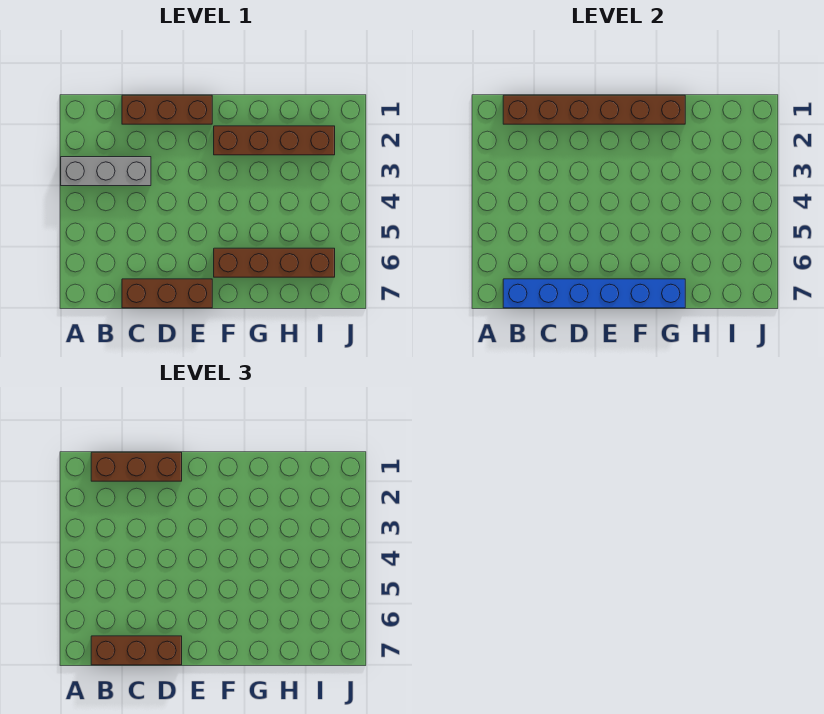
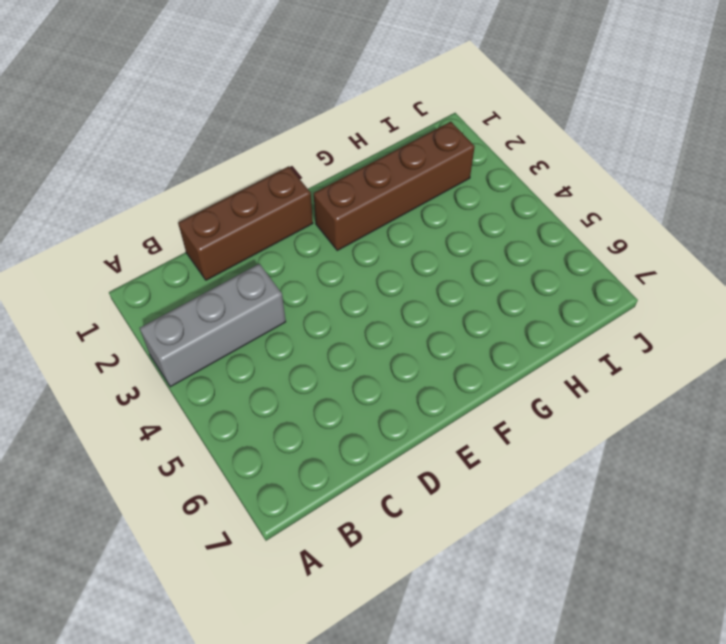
none -> brown brick C7:E7 level 1
none -> brown brick F6:I6 level 1

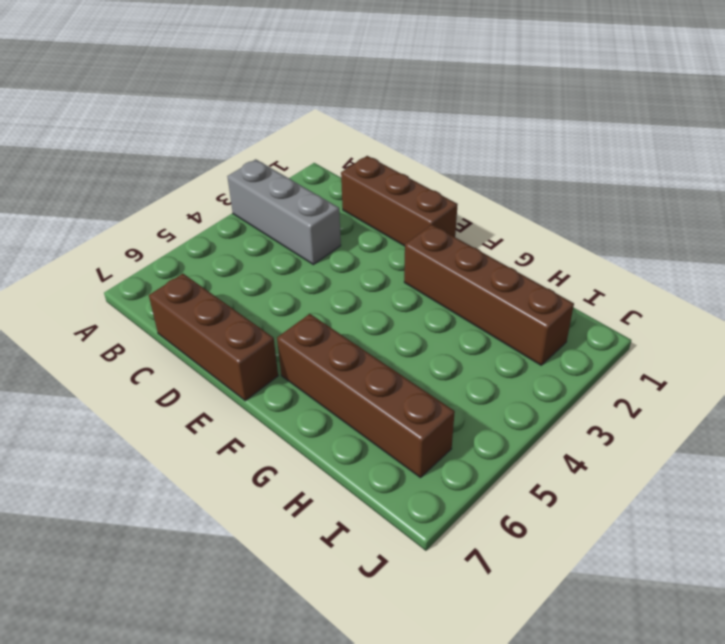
none -> brown brick B1:G1 level 2
none -> blue brick B7:G7 level 2

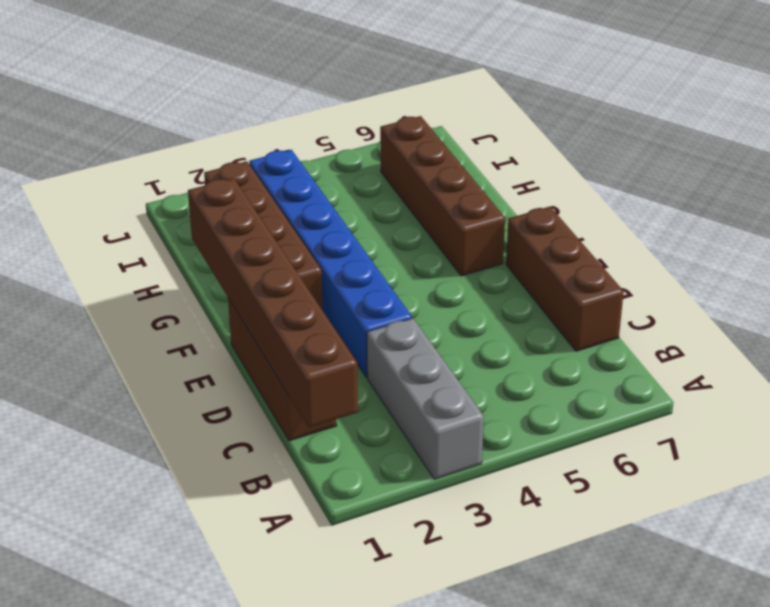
blue brick D3:I3 level 1 -> blue brick B7:G7 level 2
none -> brown brick B1:D1 level 3
none -> brown brick B7:D7 level 3

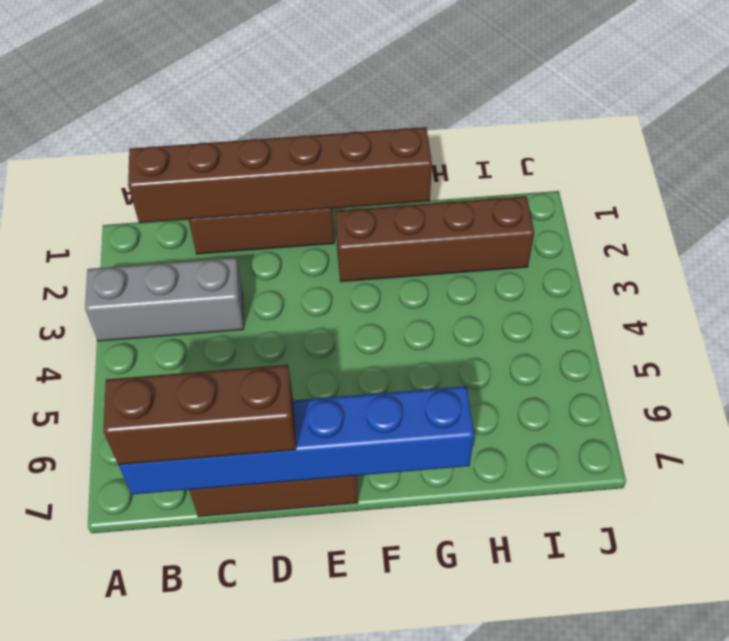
none -> brown brick F6:I6 level 1
none -> brown brick B1:D1 level 3

